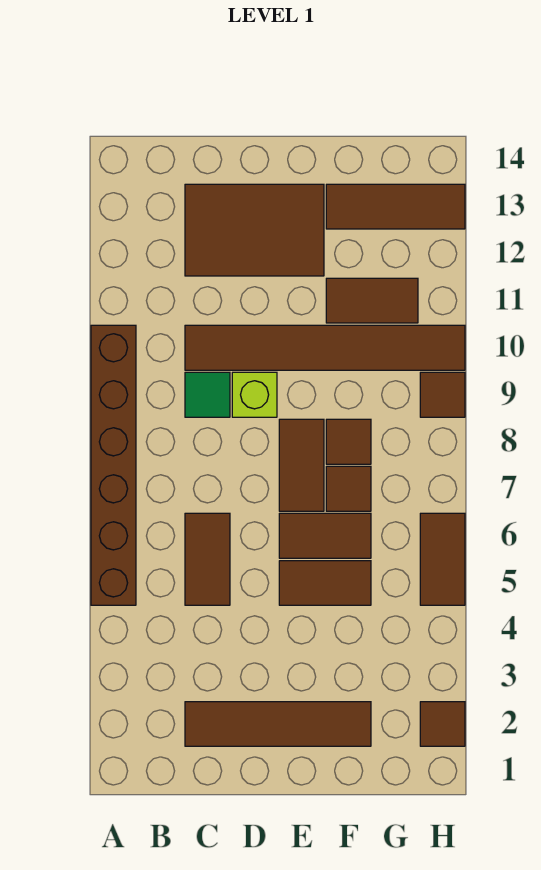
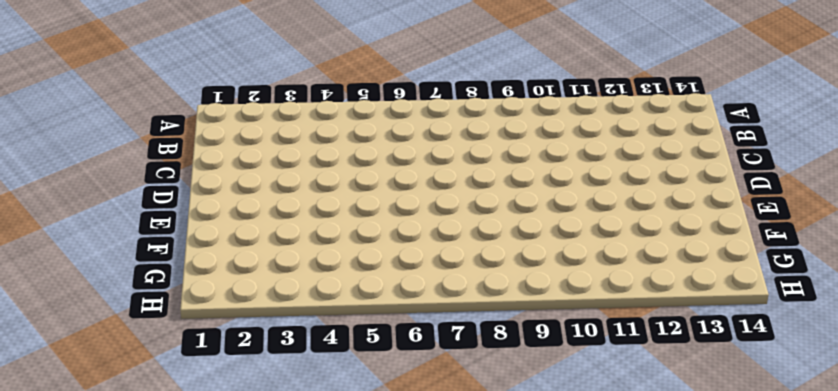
none -> brown brick A5:A10 level 1
none -> brown tile C2:F2 level 1
none -> brown tile C5:C6 level 1

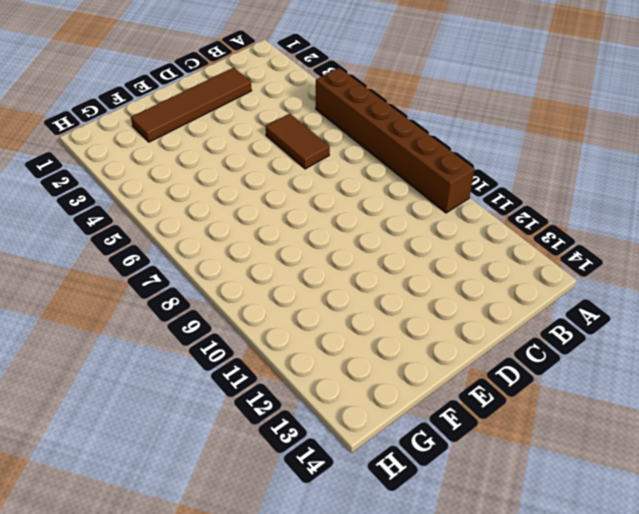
none -> green tile C9 level 1
none -> brown tile C10:H10 level 1
none -> brown tile C12:E13 level 1

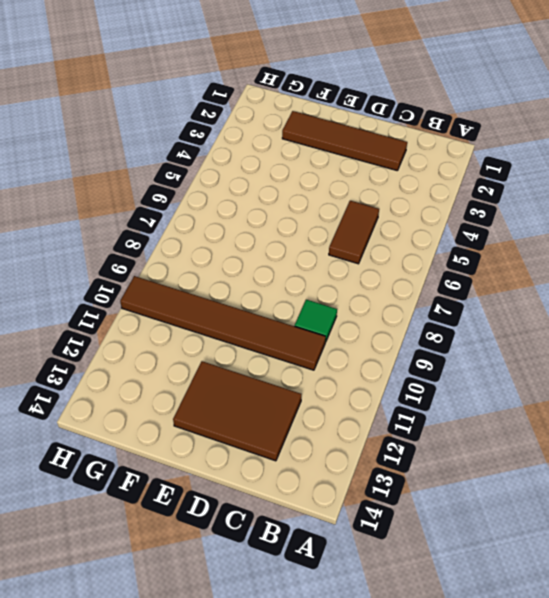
none -> brown brick A5:A10 level 1
none -> lime brick D9 level 1
none -> brown tile E5:F5 level 1

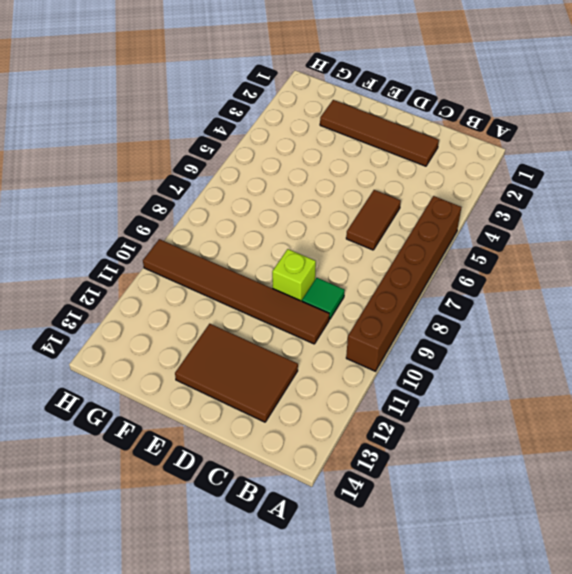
none -> brown tile E5:F5 level 1
none -> brown tile E6:F6 level 1
none -> brown tile E7:E8 level 1

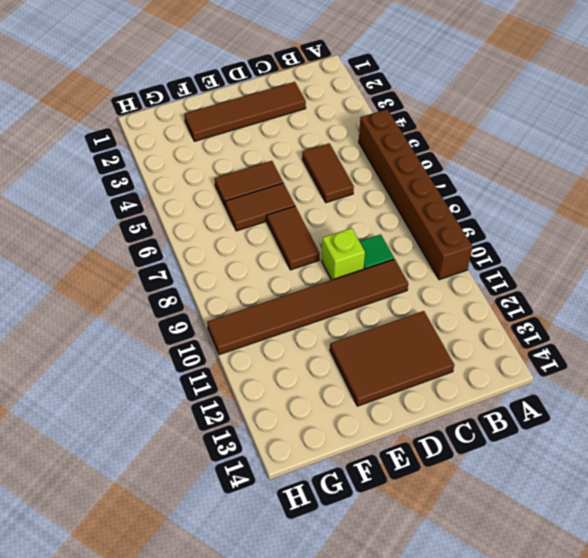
none -> brown tile F7 level 1
none -> brown tile F8 level 1
none -> brown tile F11:G11 level 1

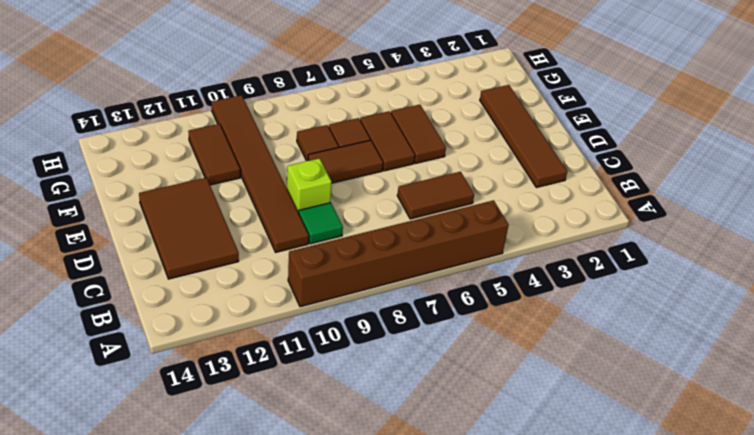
none -> brown tile F13:H13 level 1
none -> brown tile H2 level 1
none -> brown tile H5:H6 level 1

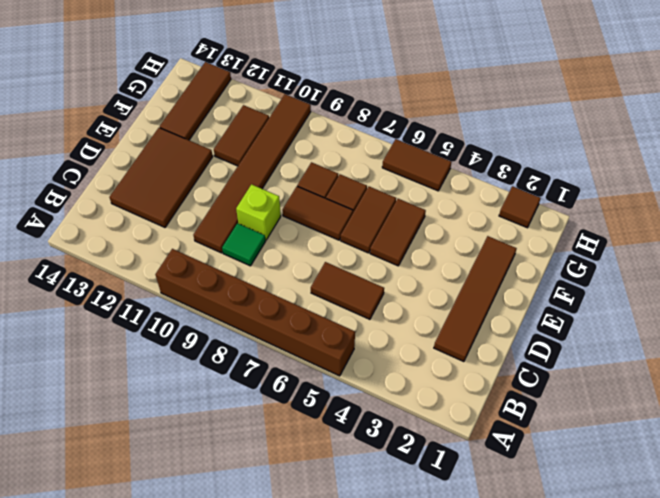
none -> brown tile H9 level 1

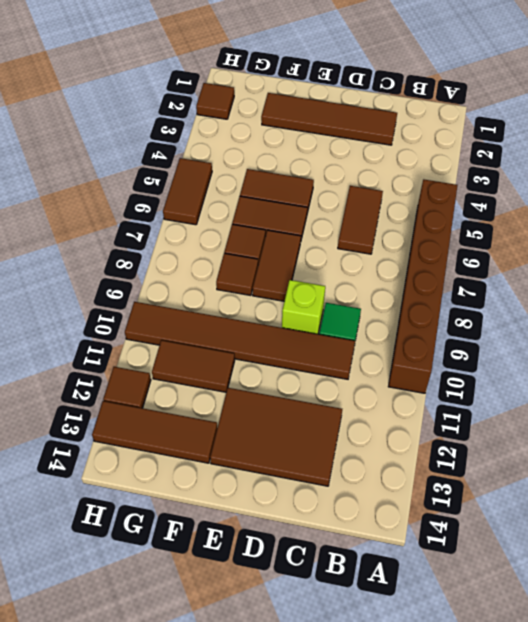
brown tile H12 level 1 -> brown tile H9 level 1

